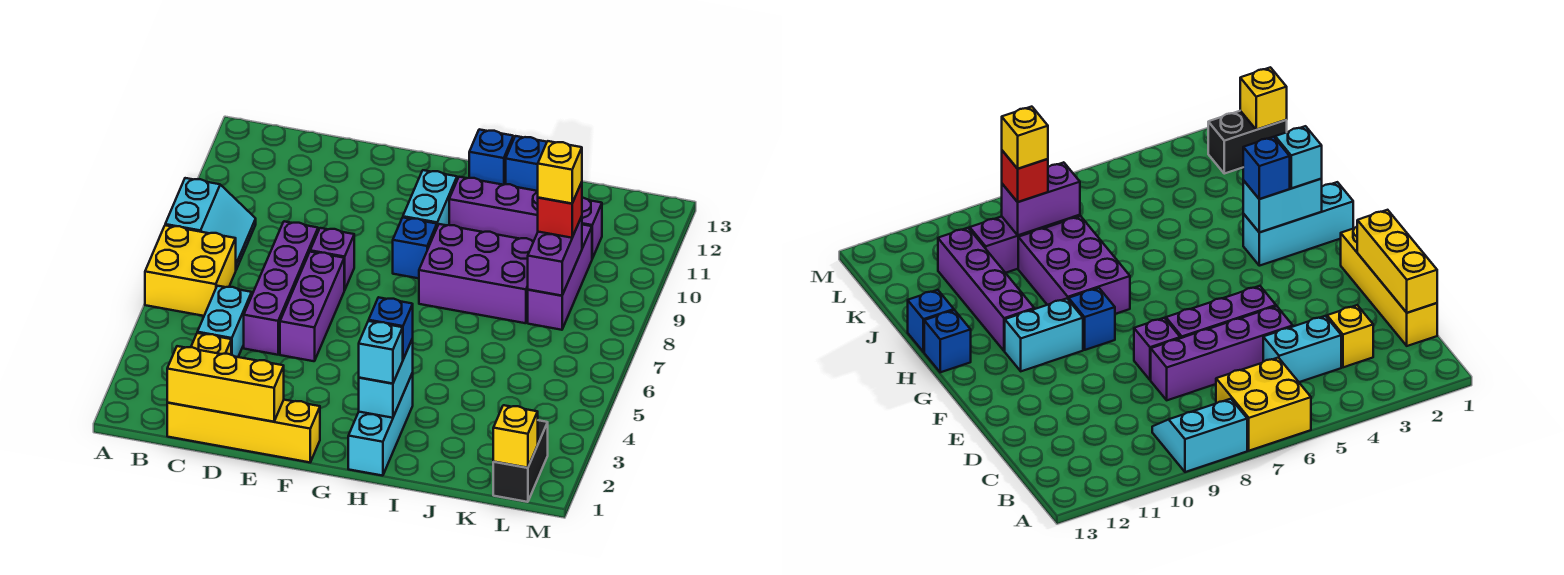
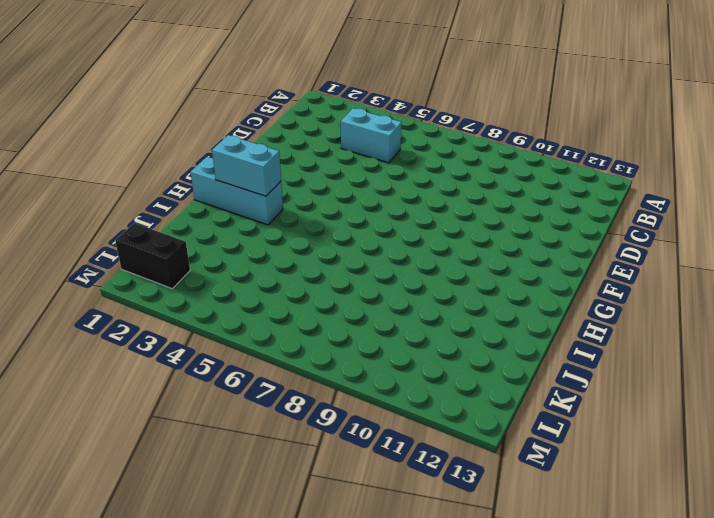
none -> yellow brick A6:B7 level 1
none -> cyan slope A8:B9 level 1 top A
none -> yellow brick C1:F1 level 1

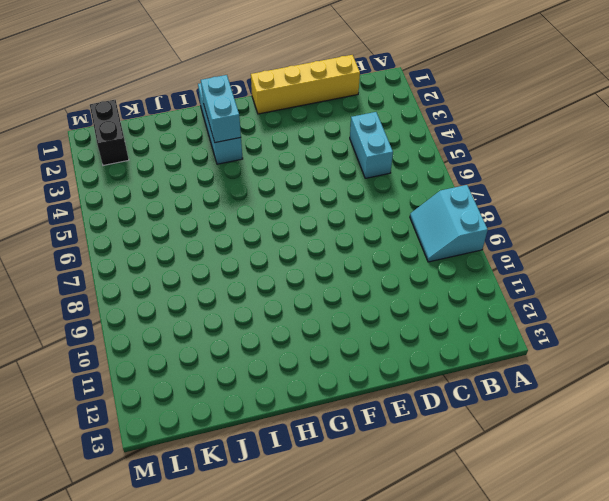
none -> yellow brick A6:B7 level 1
none -> yellow brick C3 level 1
none -> purple brick D5:D8 level 1

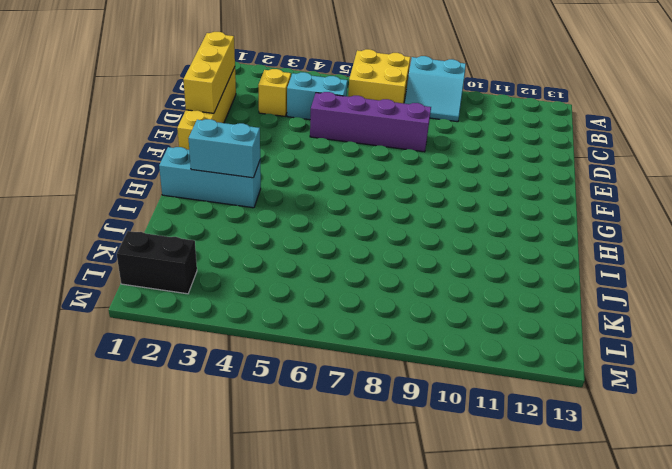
none -> purple brick E5:E7 level 1
none -> purple brick E8 level 1
none -> blue brick G9 level 1

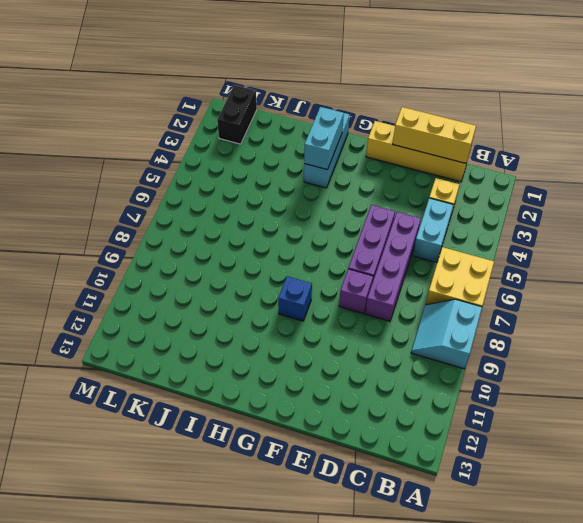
none -> cyan brick G10:G11 level 1
none -> purple brick H8:J9 level 1
none -> purple brick H11:K11 level 1

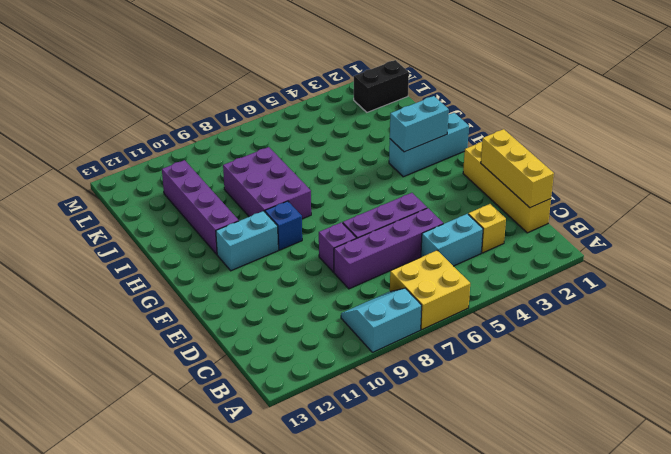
none -> blue brick H13 level 1
none -> blue brick I13 level 1
none -> purple brick K8:K10 level 1

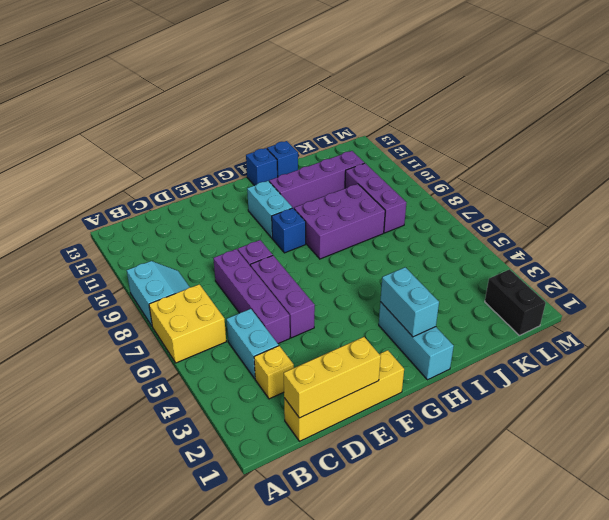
none -> purple brick K8:K9 level 2
none -> yellow brick L1 level 2
none -> cyan brick H2 level 3

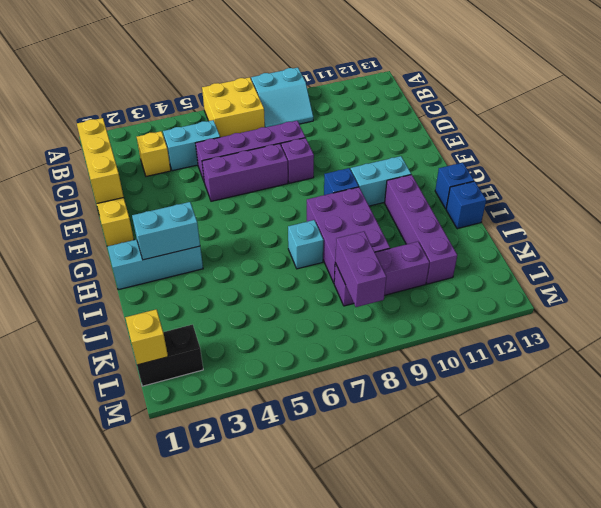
cyan brick I7 level 1 -> cyan brick H2 level 3
purple brick K8:L8 level 2 -> purple brick K8:K9 level 2
none -> blue brick H3 level 3
none -> red brick K9 level 3
none -> yellow brick K9 level 4

